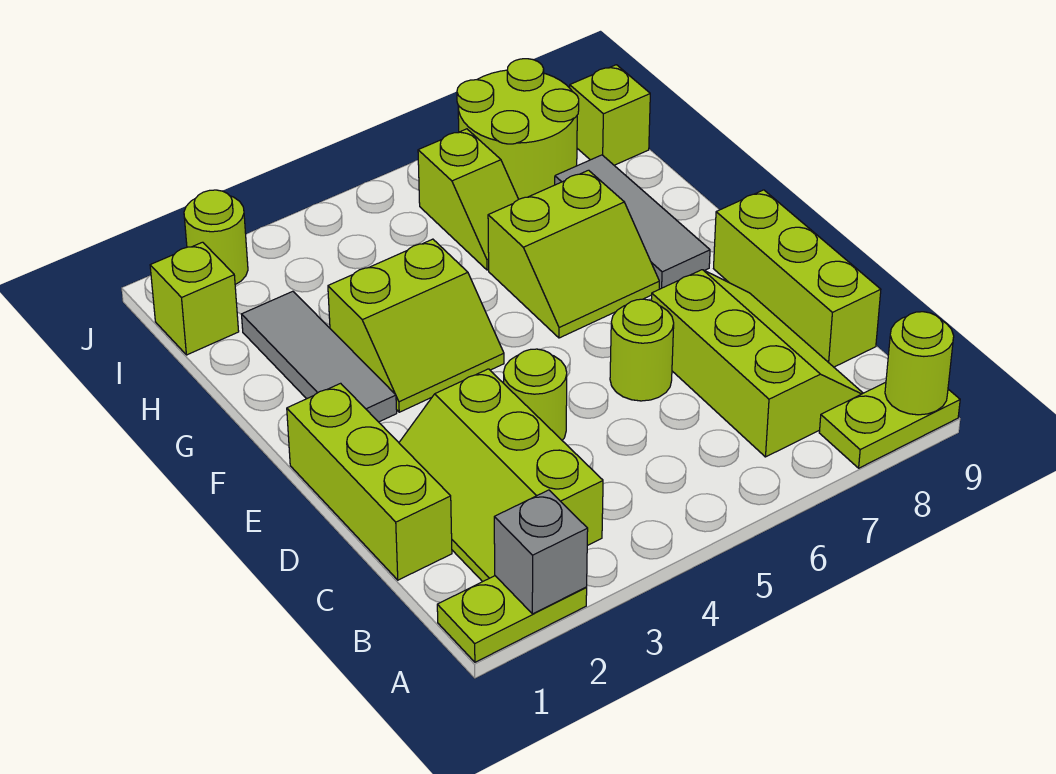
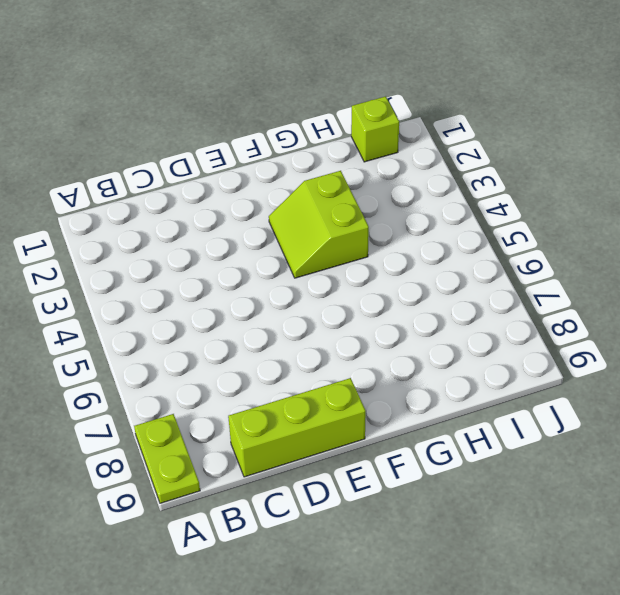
none -> lime plate A1:A2 level 1
none -> lime slope B2:D3 level 1 top 3
none -> lime slope B7:D8 level 1 top 7

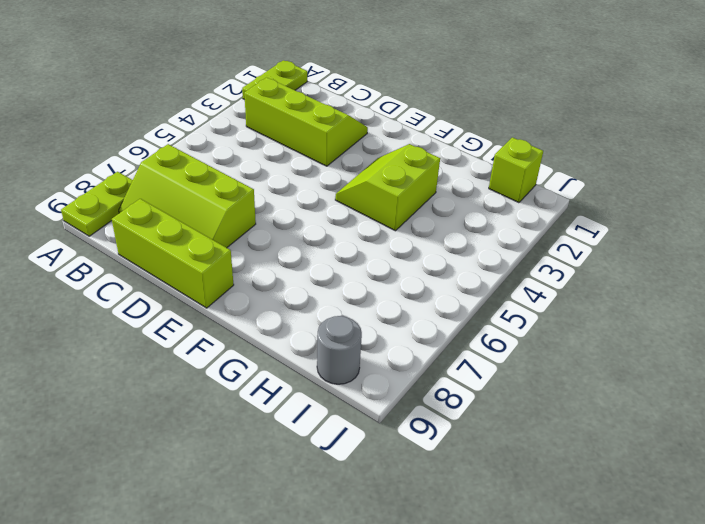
grey round brick I9 level 1 -> lime brick I9 level 1
none -> lime brick C1:E1 level 1
none -> lime round brick D4 level 1
none -> lime round brick D6 level 1

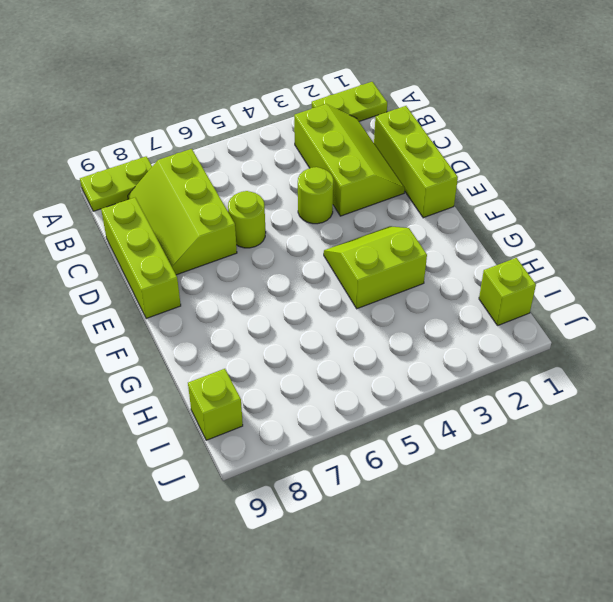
none -> grey tile F2:H2 level 1
none -> lime slope F6:G7 level 1 top G
none -> grey tile F8:H8 level 1

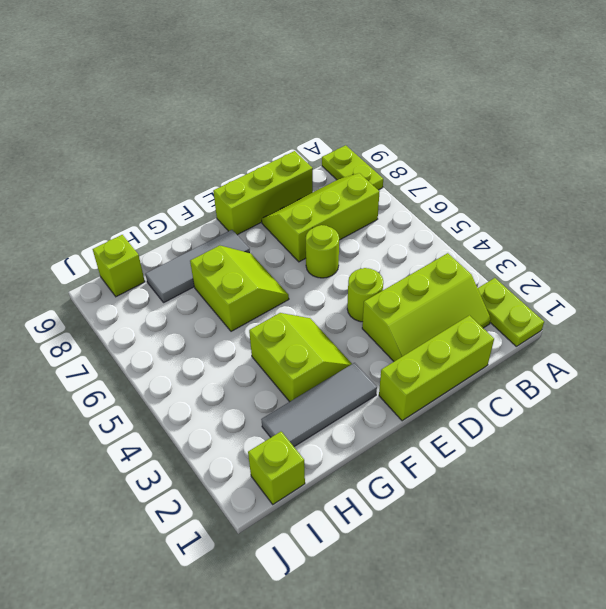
none -> lime slope H6:I6 level 1 top I
none -> lime round brick I7:J8 level 1
none -> lime round brick J2 level 1

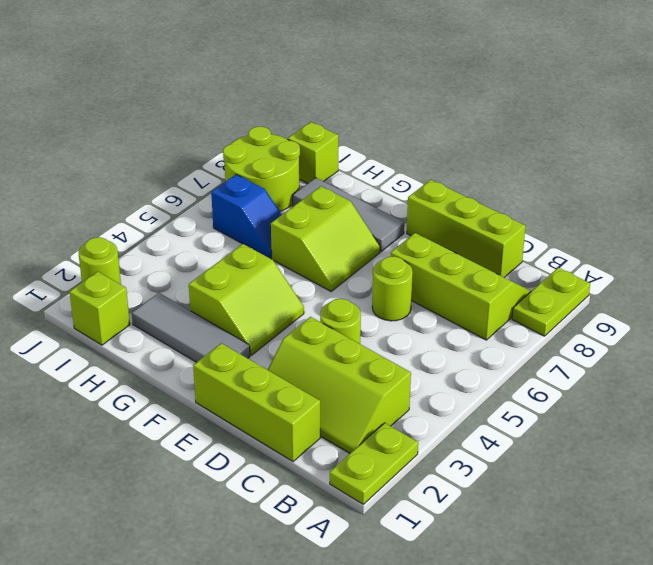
blue slope H6:I6 level 1 top I -> lime slope H6:I6 level 1 top I
none -> grey brick A2 level 2
none -> lime round brick A9 level 2

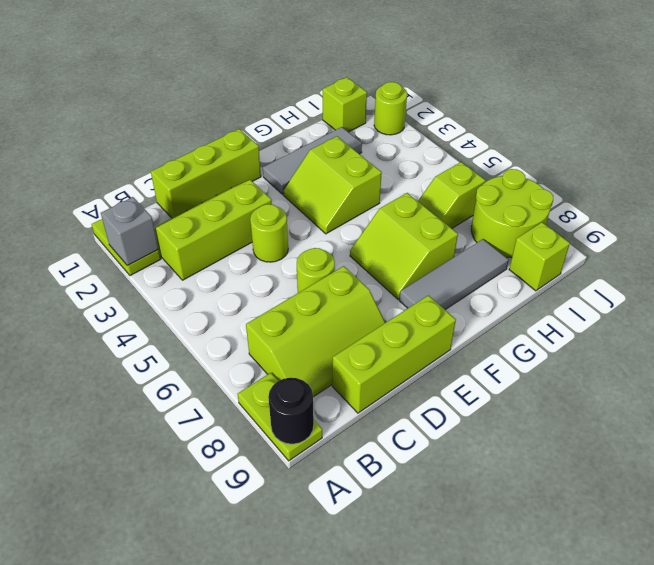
black round brick A9 level 2 -> lime round brick A9 level 2

